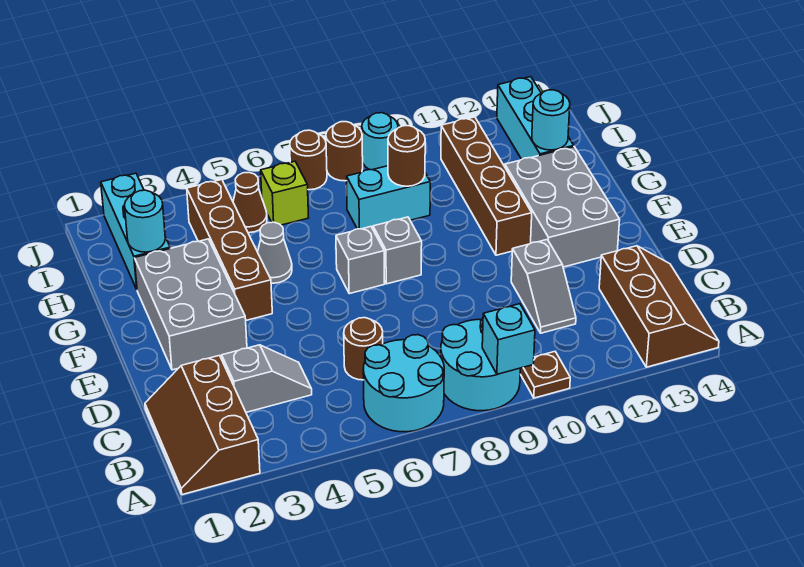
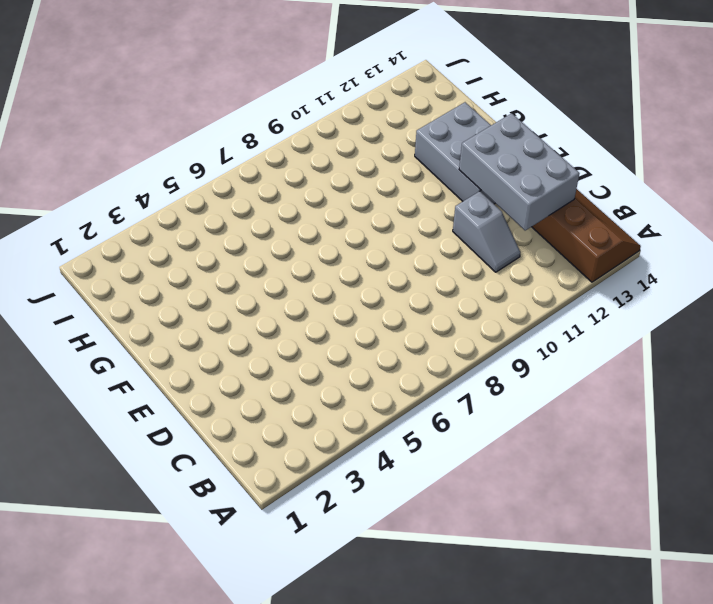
grey brick C12:E13 level 2 -> grey brick E2:G3 level 1
none -> brown slope A1:C2 level 1 top 2
none -> cyan round brick A6:B7 level 1
none -> cyan round brick A8:B9 level 1

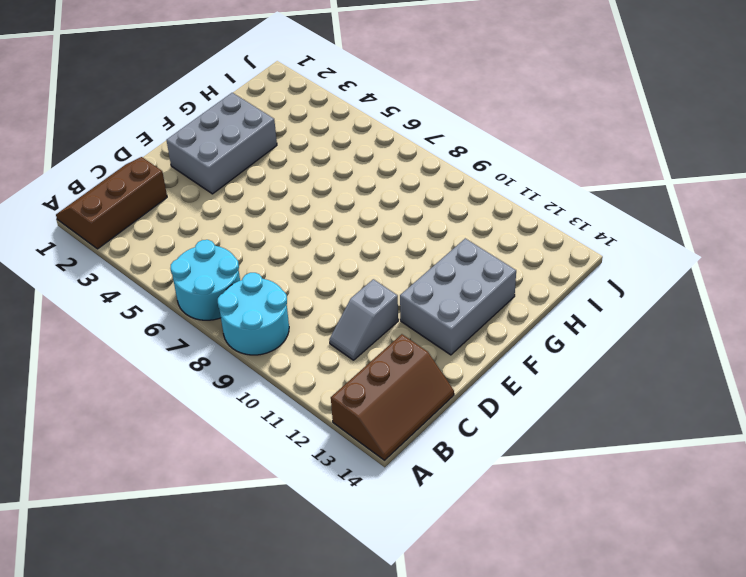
none -> brown plate A10 level 1
none -> grey slope C3:C4 level 1 top 3
none -> brown round brick C6 level 1

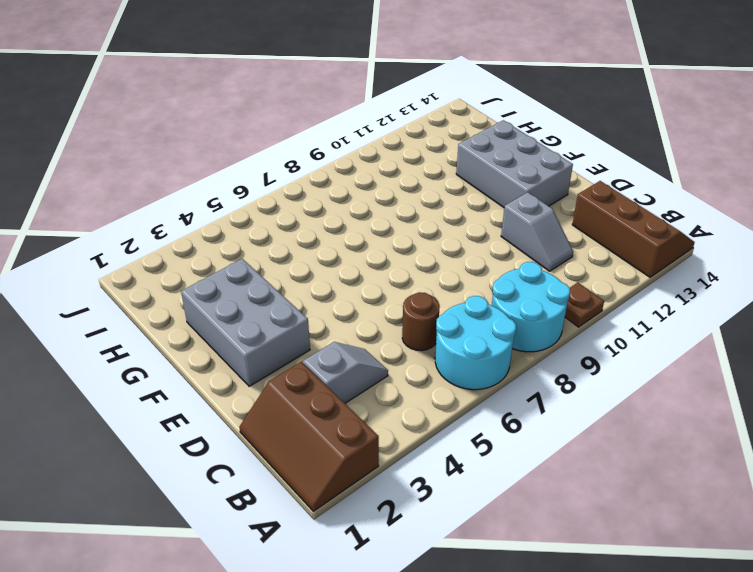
none -> brown brick F4:I4 level 1
none -> grey brick F7 level 1
none -> grey brick F8 level 1

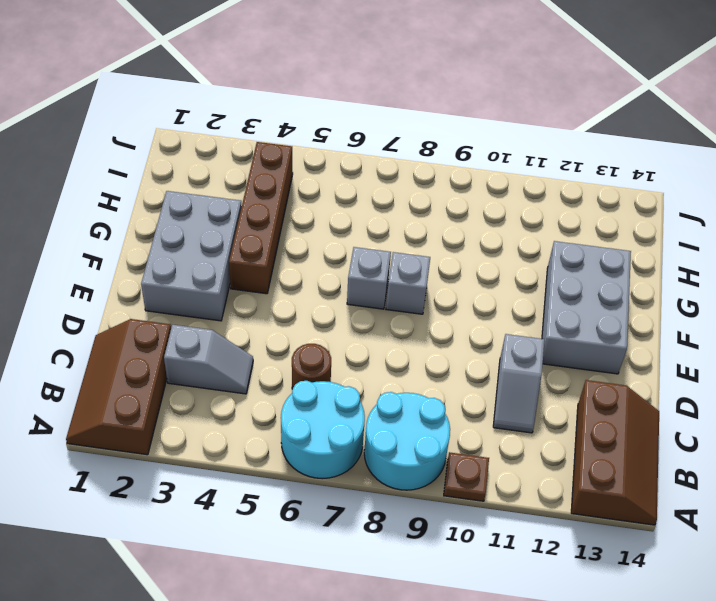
none -> brown brick F11:I11 level 1
none -> grey cone G5 level 1
none -> cyan brick H2:J2 level 1

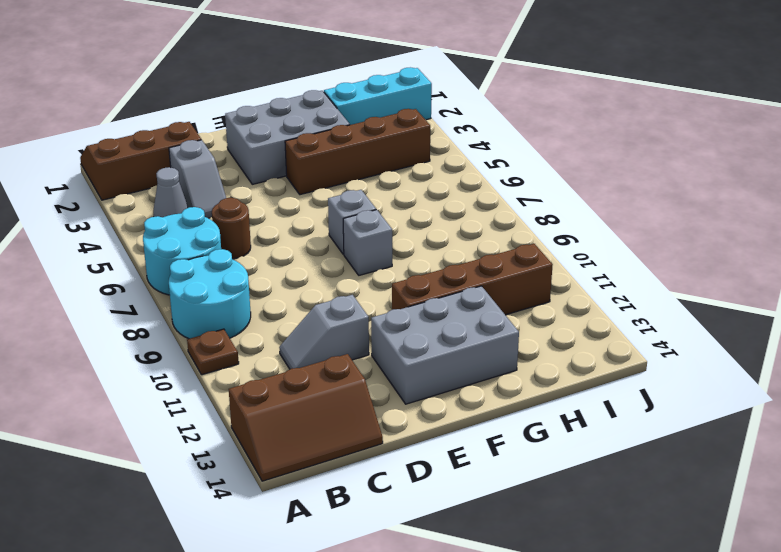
grey cone B4 level 1 -> grey cone G5 level 1
none -> cyan brick H8:H9 level 1
none -> cyan brick H13:J13 level 1
none -> brown cone I5 level 1

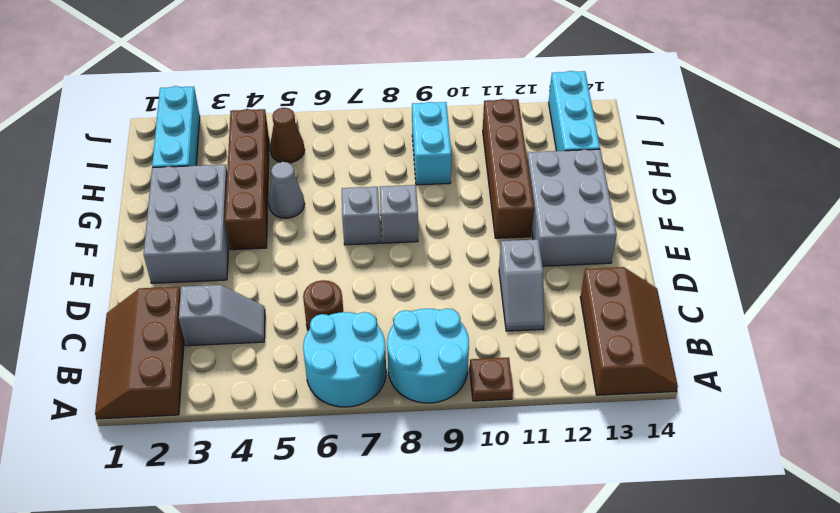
cyan brick H9:I9 level 1 -> cyan brick H8:H9 level 1
none -> lime brick I6 level 1
none -> brown round brick J7 level 1
none -> brown round brick J8 level 1

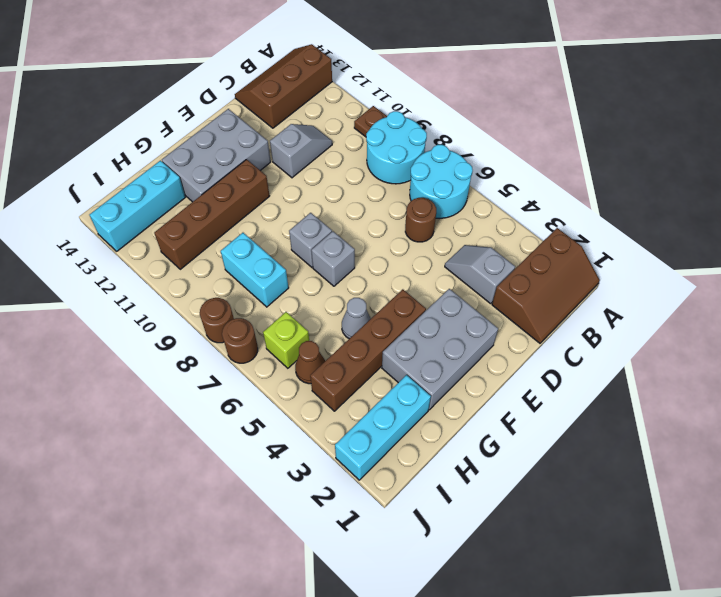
none -> cyan round brick J9 level 1
none -> cyan brick A9 level 2
none -> cyan round brick H2 level 2

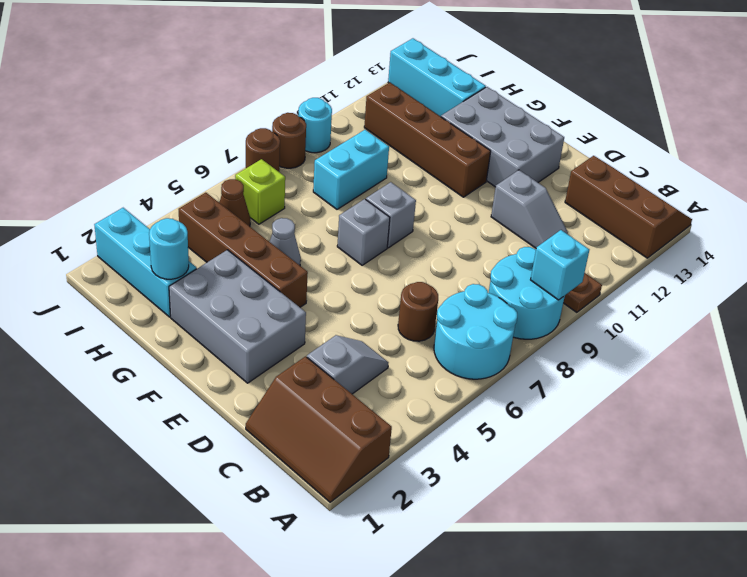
none -> brown round brick H9 level 2
none -> cyan round brick H13 level 2

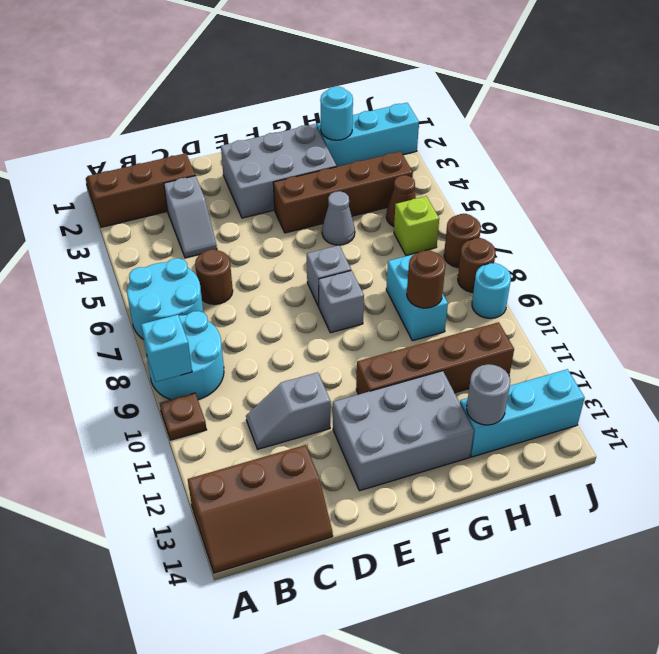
grey round brick H13 level 2 -> cyan round brick H13 level 2

